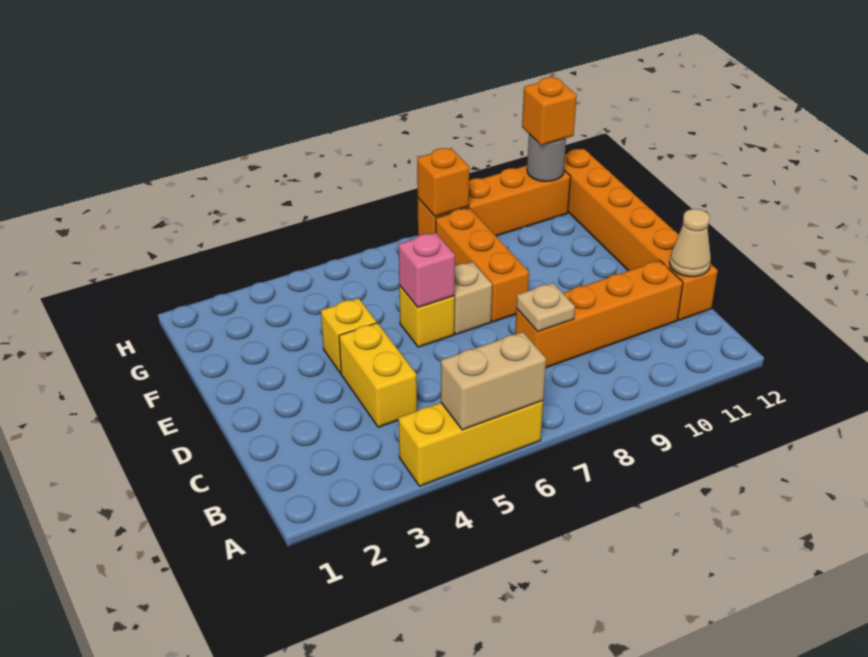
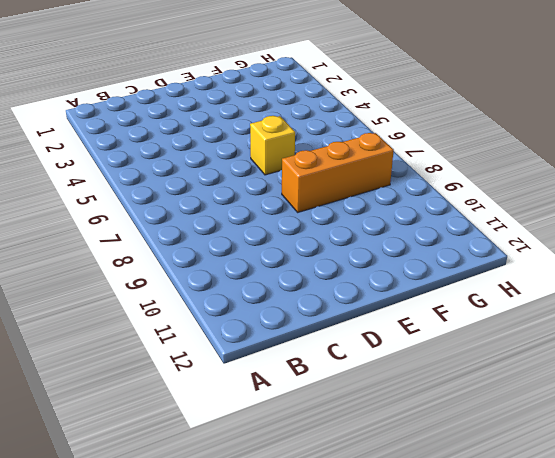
none -> yellow brick A4:A6 level 1
none -> yellow brick C4:D4 level 1
none -> orange brick C8:C11 level 1

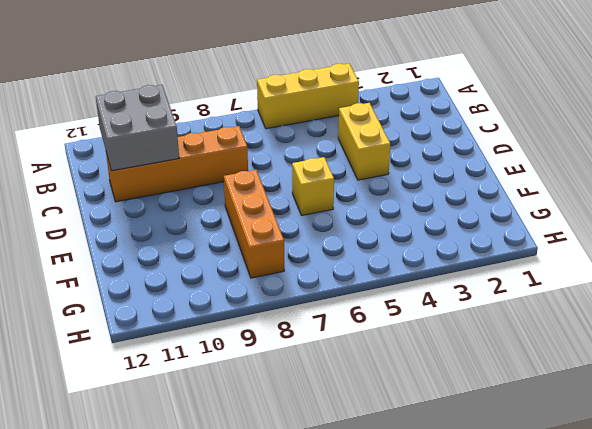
grey brick B10:C11 level 2 -> none
none -> orange brick C12:H12 level 1
none -> yellow brick E4 level 1
none -> tan brick E7 level 1

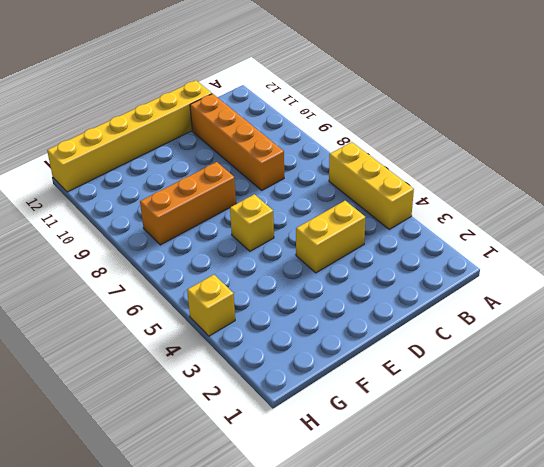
yellow brick C12:H12 level 1 -> orange brick C12:H12 level 1
yellow brick H4 level 1 -> yellow brick E4 level 1
none -> tan brick E7 level 1
none -> orange brick H8:H11 level 1
none -> tan brick A5:A6 level 2

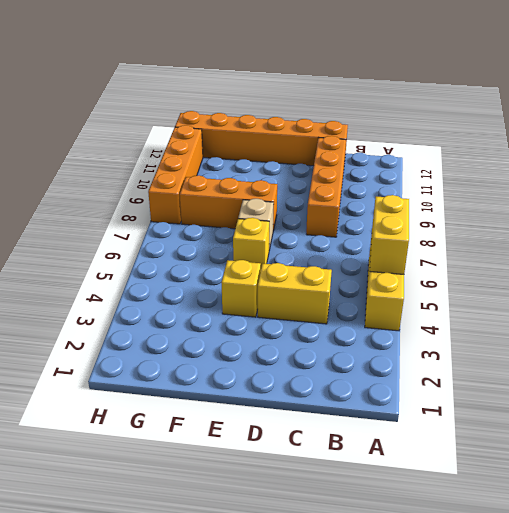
yellow brick A5:A6 level 2 -> tan brick A5:A6 level 2
none -> tan plate C8 level 2
none -> tan cone C12 level 2
none -> pink brick E6 level 2

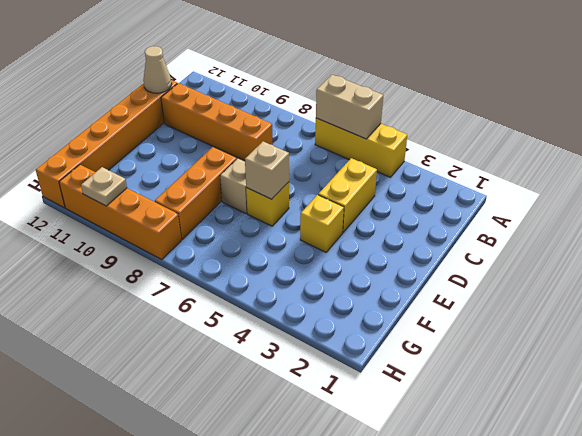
tan brick E6 level 2 -> pink brick E6 level 2
tan plate H10 level 2 -> tan plate C8 level 2
none -> orange brick H8 level 2
none -> grey round brick H11 level 2
none -> orange brick H11 level 3

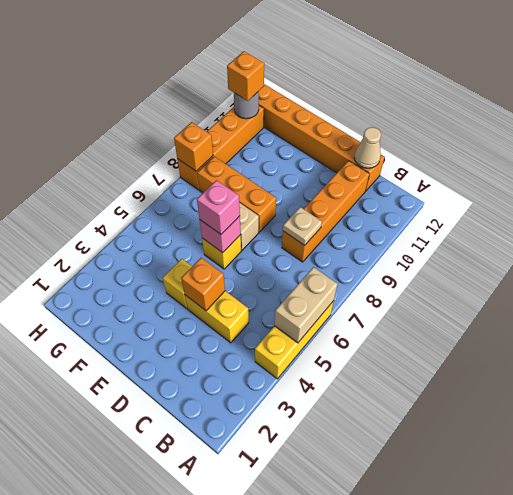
orange brick D4 level 2 -> none
pink brick E6 level 3 -> none

